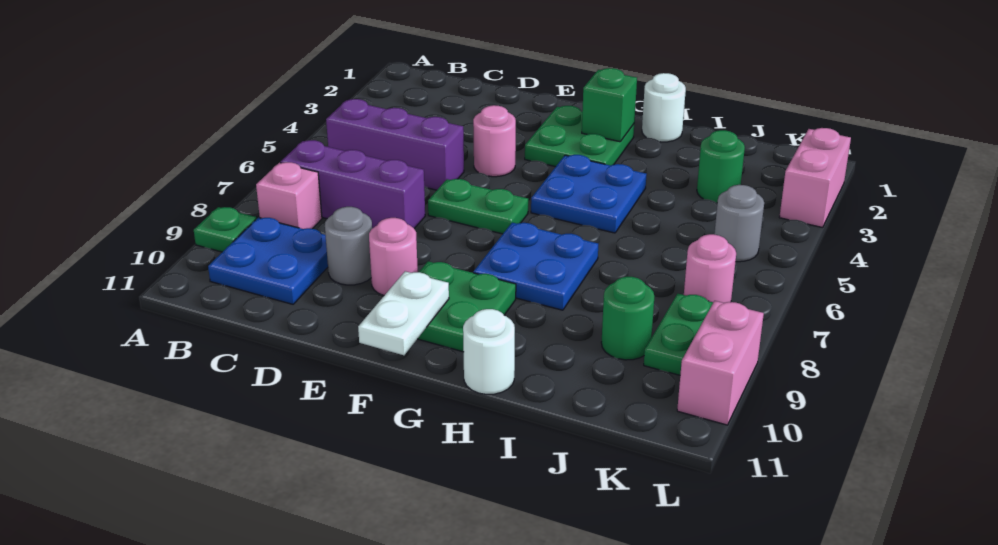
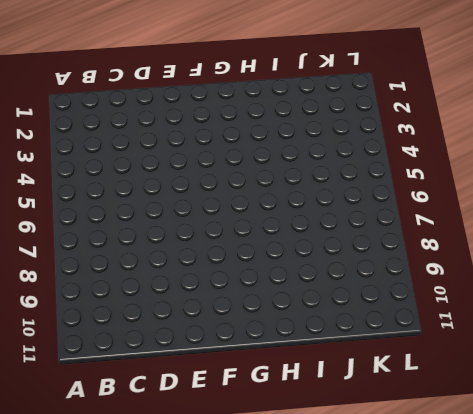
none -> green plate A9 level 1
none -> purple brick B5:D5 level 1
none -> purple brick B7:D7 level 1

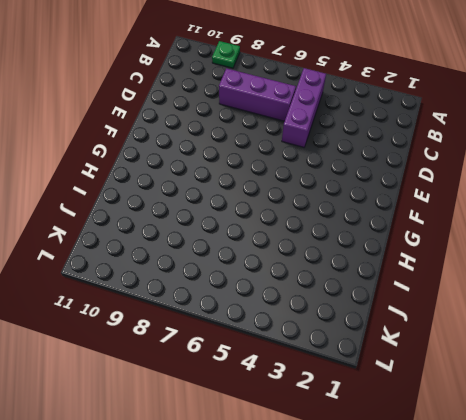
purple brick C6:C8 level 1 -> purple brick B7:D7 level 1
none -> pink brick B8 level 1
none -> blue plate B9:C10 level 1
none -> grey round brick D9 level 1

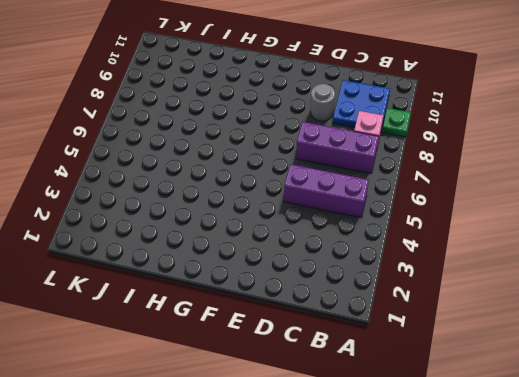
none -> pink round brick E4 level 1
none -> green plate E6:F6 level 1
none -> pink round brick E9 level 1

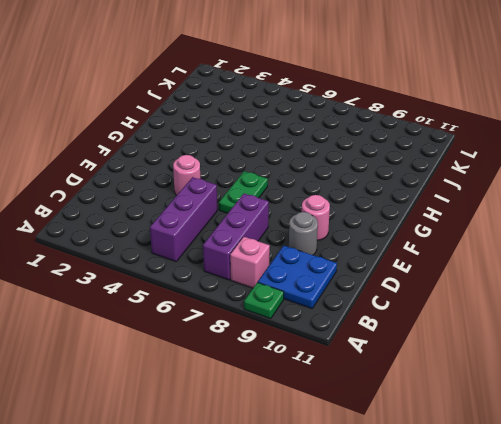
none -> green plate F2:G3 level 1
none -> green plate F9:G10 level 1
none -> blue plate G4:H5 level 1

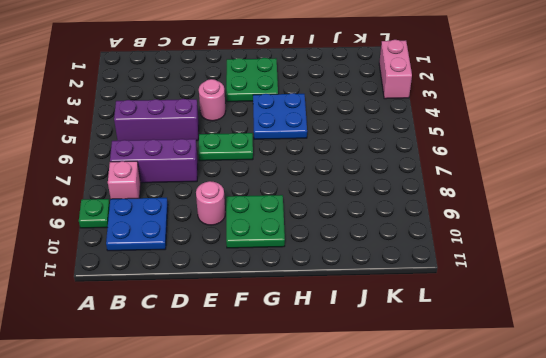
none -> grey round brick D9 level 1
none -> blue plate G7:H8 level 1
none -> white round brick H1 level 1

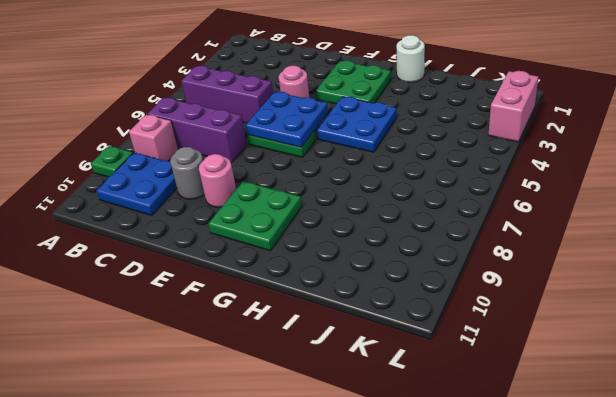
blue plate E5:F6 level 2 -> blue plate G7:H8 level 1
none -> white round brick H11 level 1
none -> green round brick J3 level 1
none -> green round brick J9 level 1

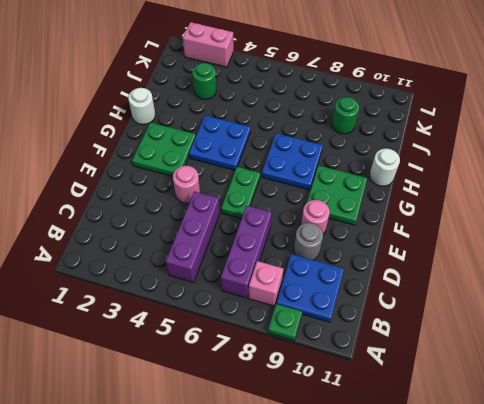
none -> grey round brick K5 level 1
none -> pink round brick K7 level 1
none -> green plate K8:K9 level 1

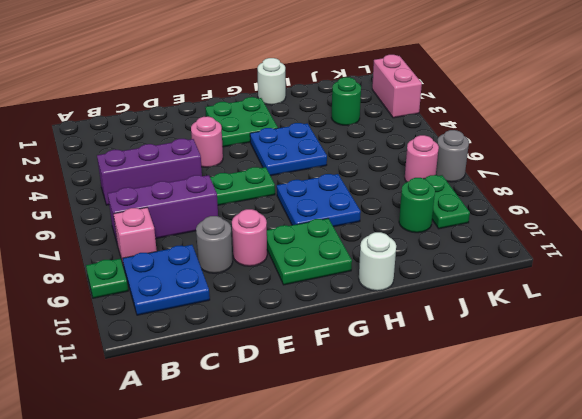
grey round brick L7 level 1 -> grey round brick K5 level 1
none -> pink brick L9:L10 level 1
none -> white plate F10:F11 level 2
none -> green brick G2 level 2

